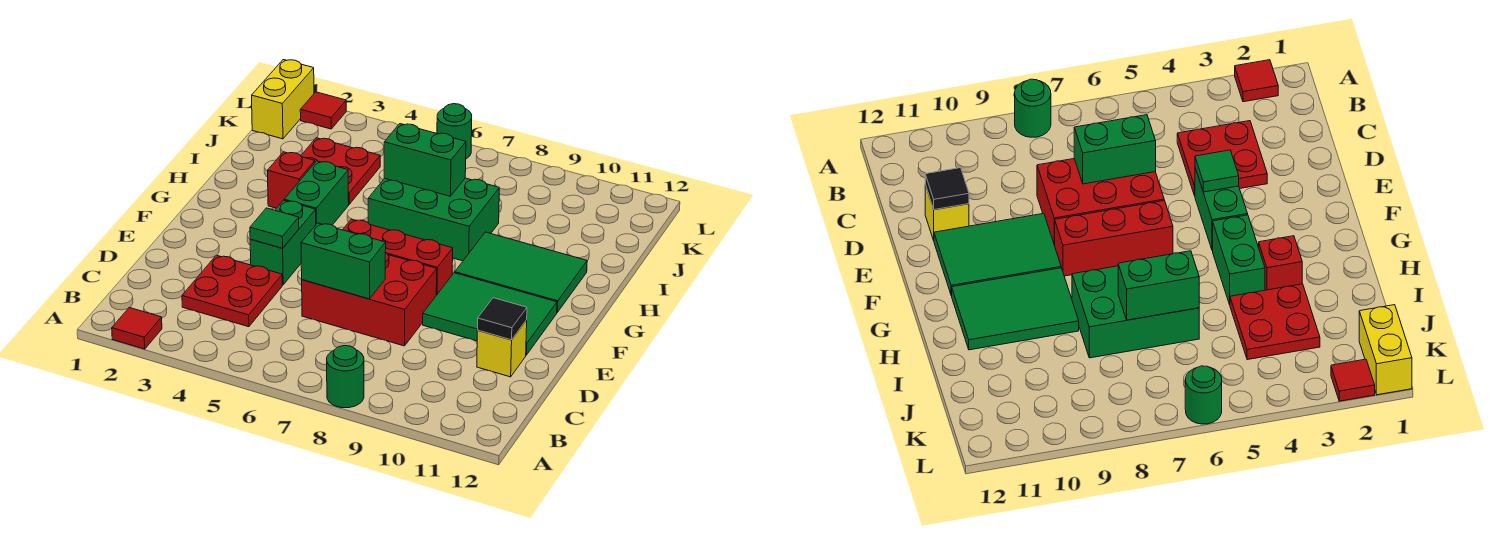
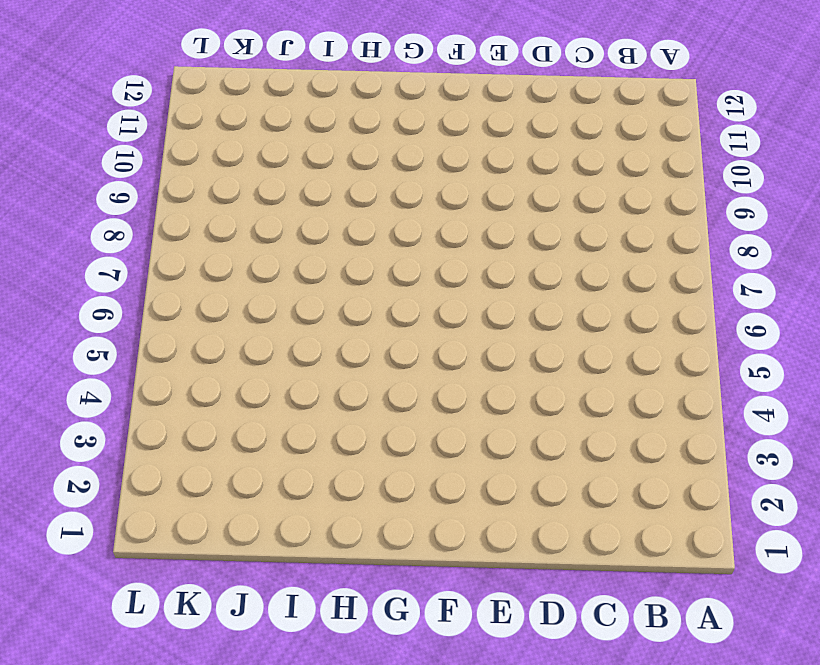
none -> red tile A2 level 1
none -> green round brick A8 level 1
none -> red plate C3:D4 level 1

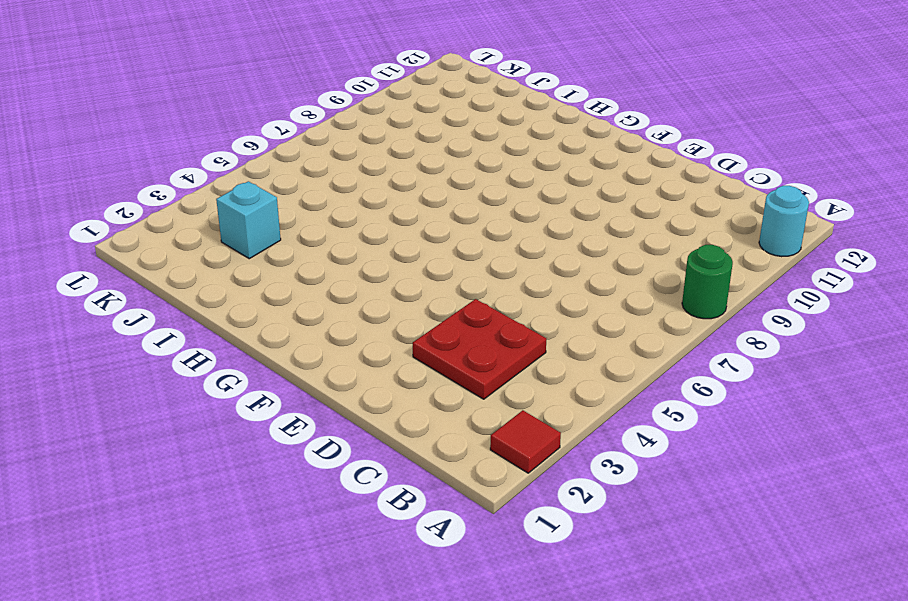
cyan round brick A11 level 1 -> none
cyan brick J3 level 1 -> red plate I3:J4 level 1
none -> red brick D6:E8 level 1
none -> yellow brick D11 level 1
none -> green brick E4:F4 level 1

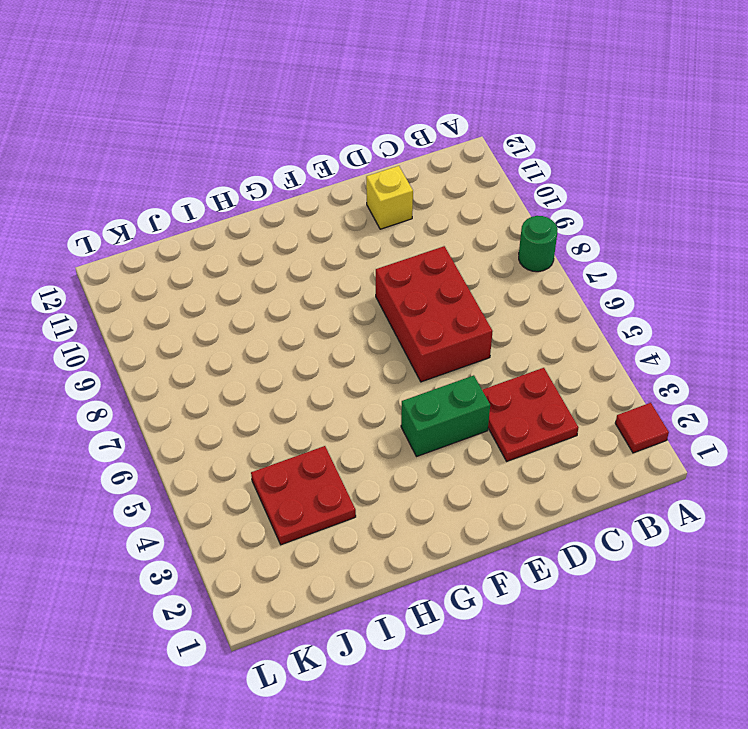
none -> green tile E9:F11 level 1
none -> red brick F6:F8 level 1
none -> green brick G4:H4 level 1

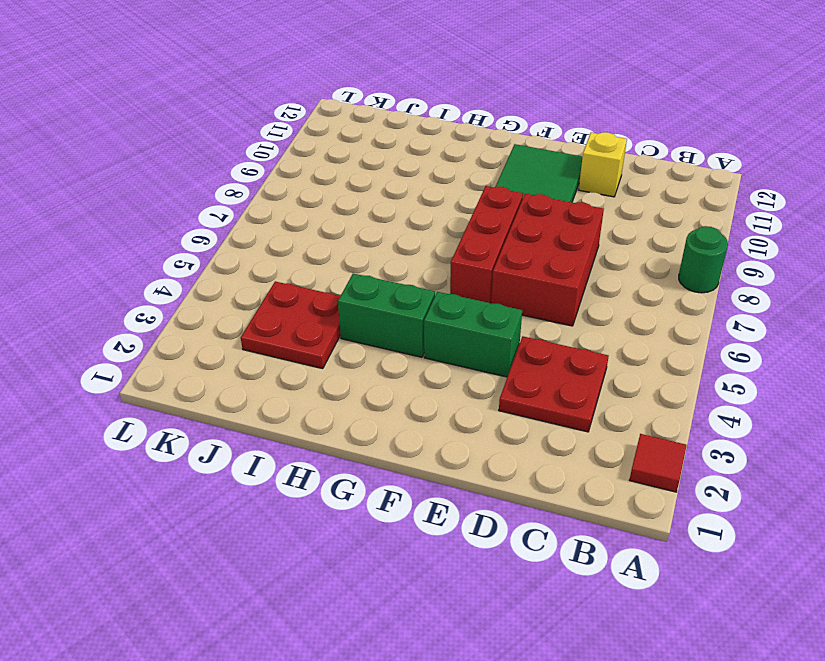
none -> green tile G9:H11 level 1
none -> red brick H3 level 1
none -> green brick H6:I8 level 1

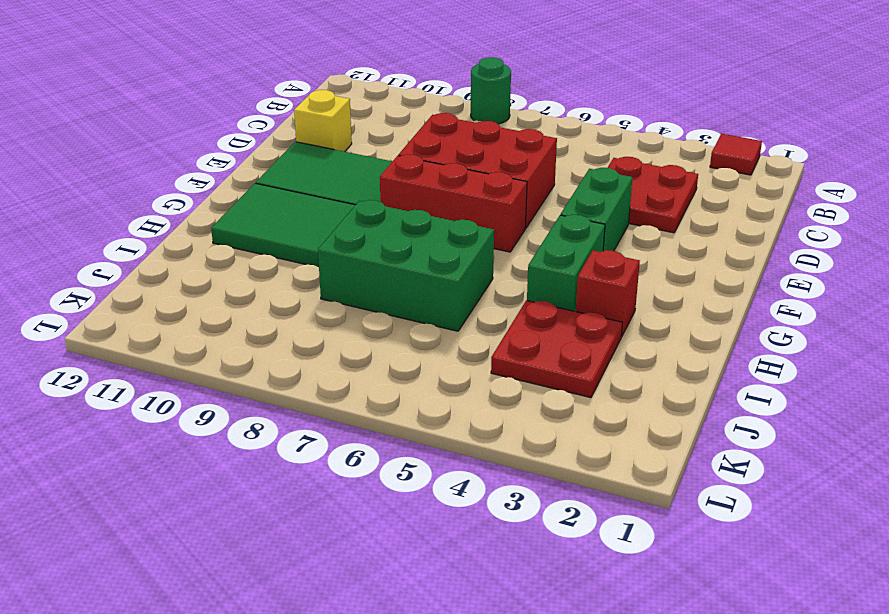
none -> yellow brick K1:L1 level 1
none -> red tile L2 level 1
none -> green round brick L6 level 1

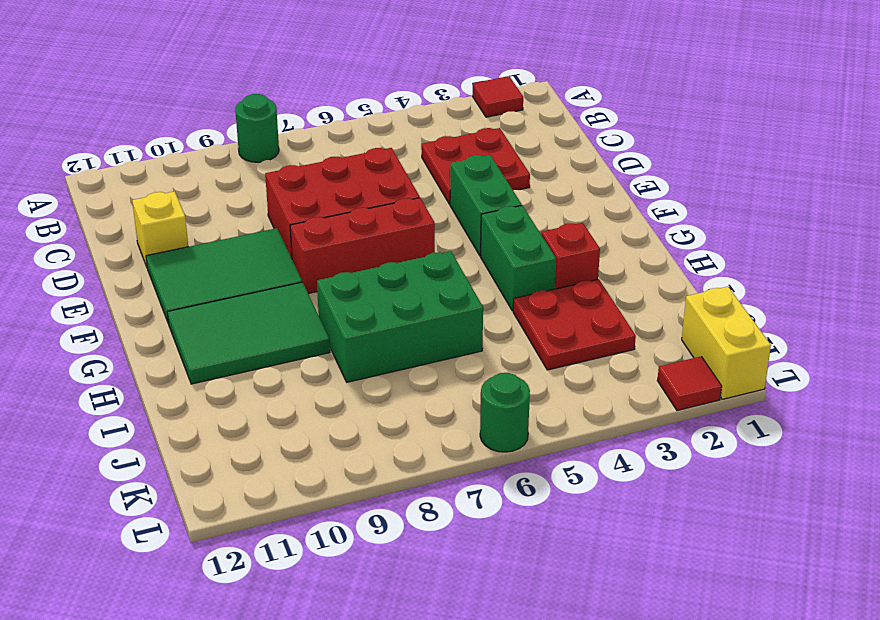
none -> green brick D6:D7 level 2
none -> black tile D11 level 2
none -> green tile E4 level 2

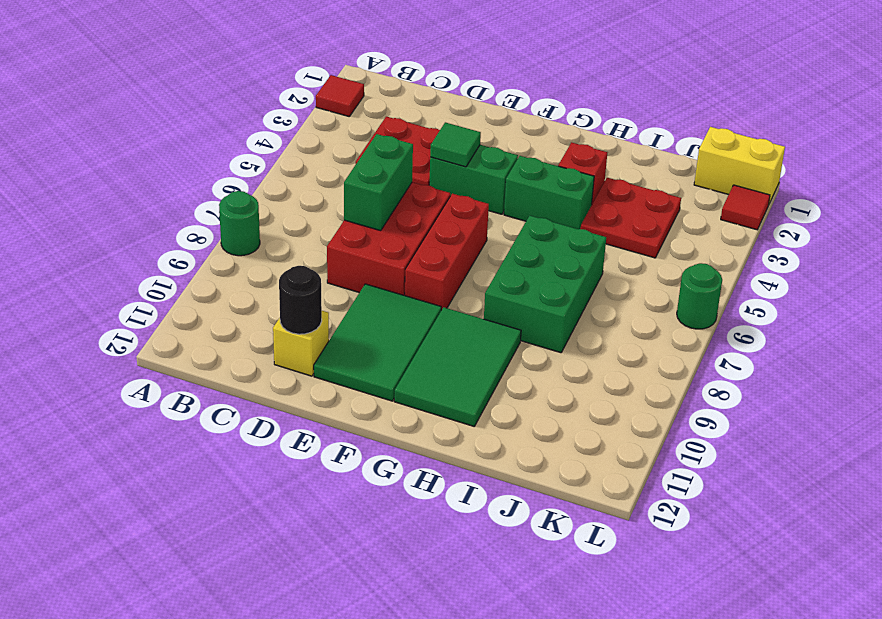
black round brick D11 level 2 -> black tile D11 level 2
none -> green brick I6:I7 level 2

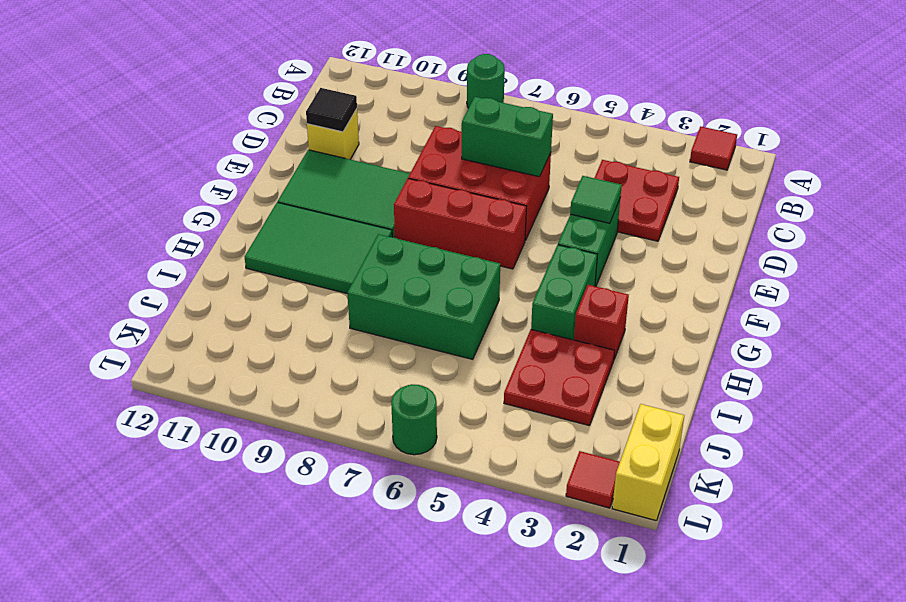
none -> green brick I6:I7 level 2

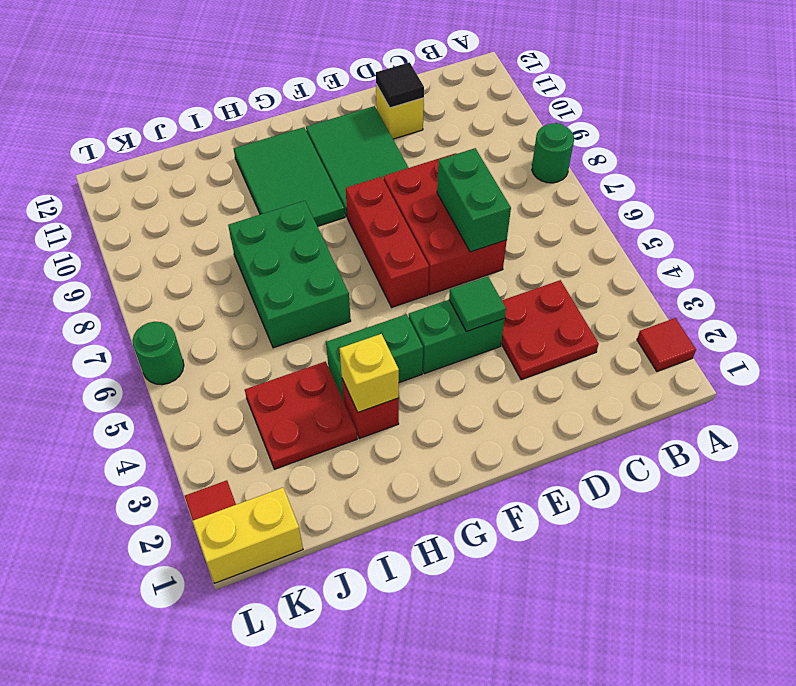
yellow brick H3 level 2 -> none
none -> green brick I6:I7 level 2

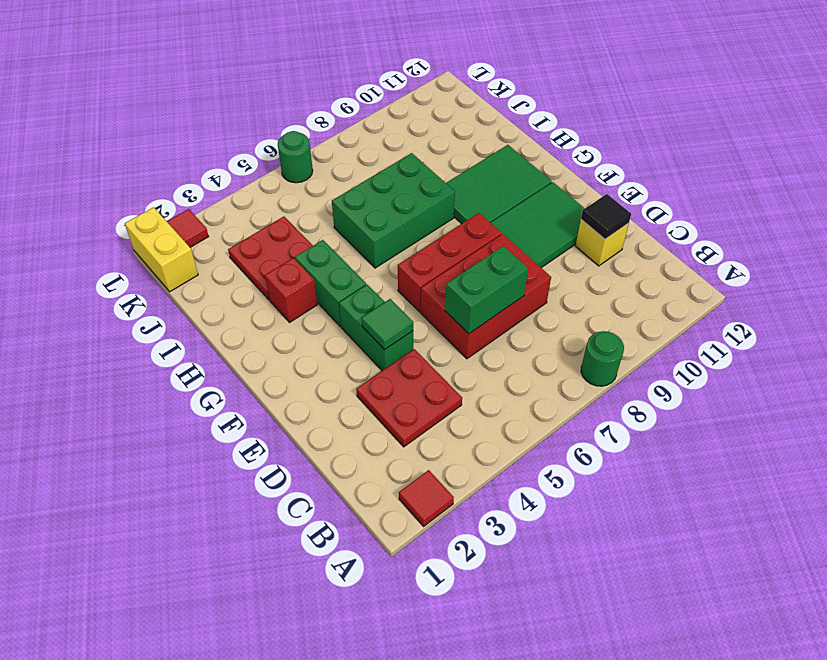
none -> green brick I6:I7 level 2

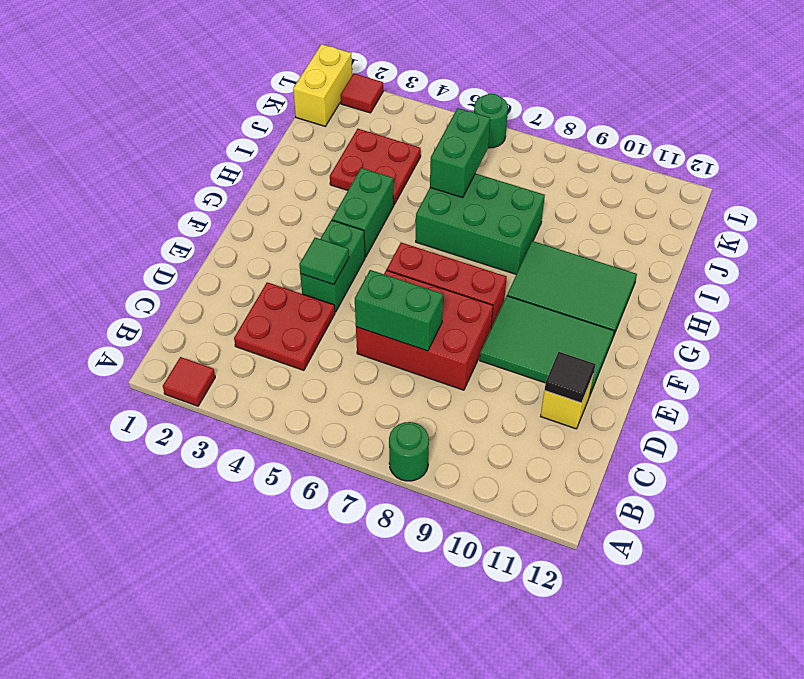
green brick I6:J6 level 2 -> green brick I6:I7 level 2
none -> red brick H3 level 1

